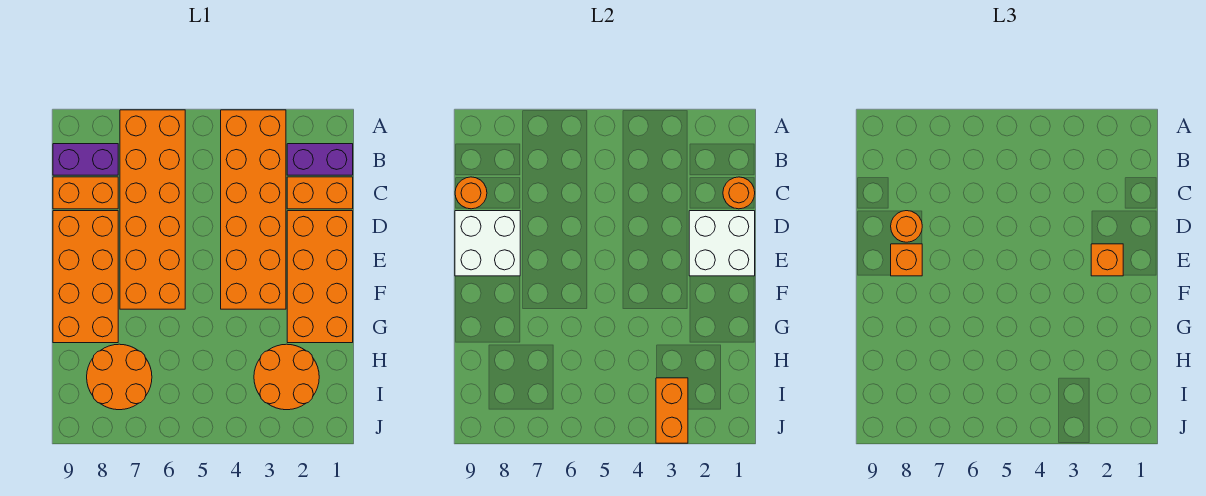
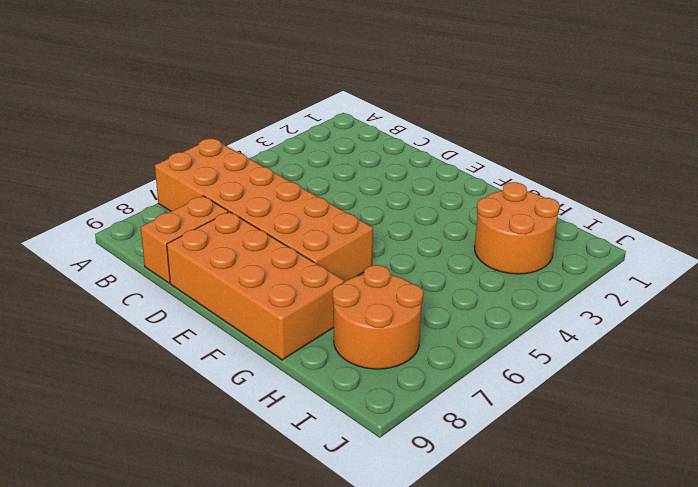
none -> orange brick A3:F4 level 1
none -> purple brick B1:B2 level 1
none -> purple brick B8:B9 level 1

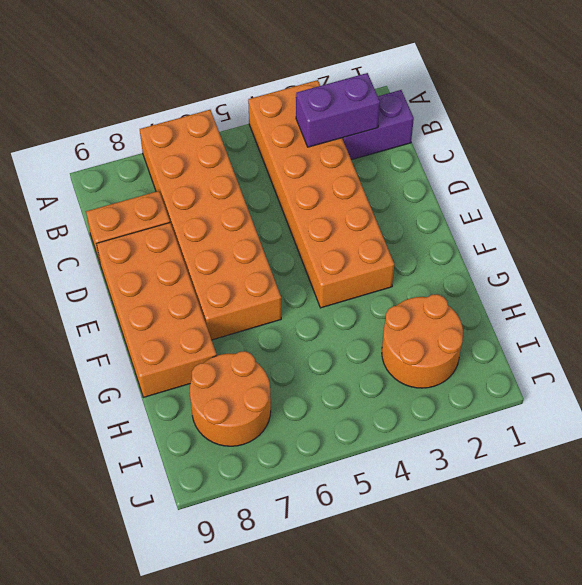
purple brick B2:B3 level 2 -> purple brick B8:B9 level 1
none -> orange brick C1:C2 level 1
none -> orange brick D1:G2 level 1
none -> orange round brick C1 level 2

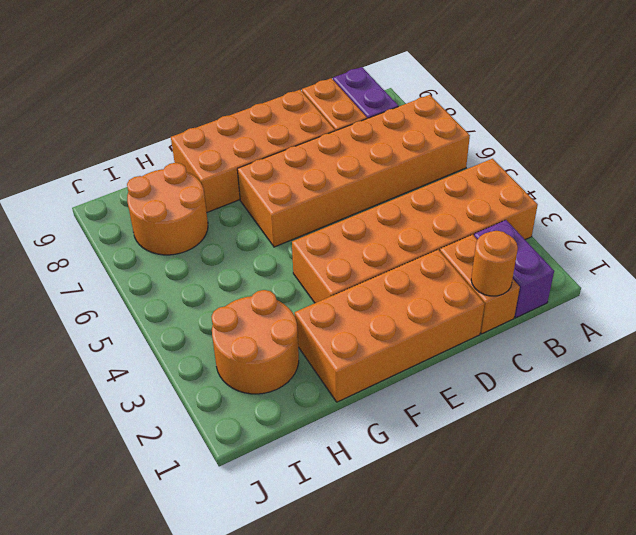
none -> orange round brick C9 level 2
none -> white brick D1:E2 level 2
none -> white brick D8:E9 level 2

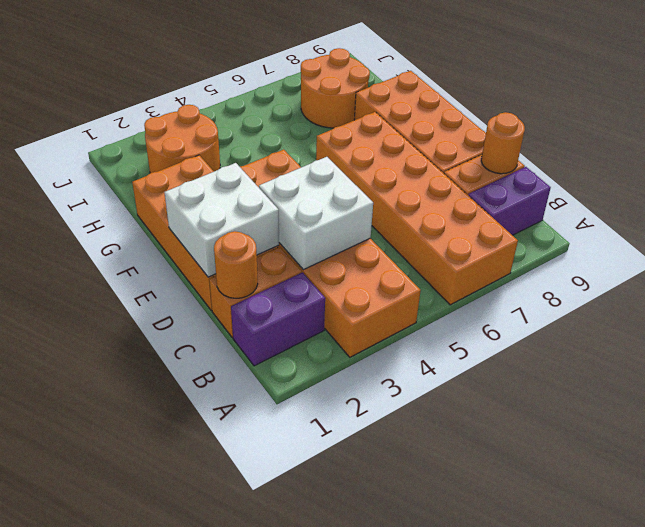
white brick C3:D4 level 2 -> white brick D8:E9 level 2
none -> orange brick I3:J3 level 2
none -> orange round brick D8 level 3
none -> orange brick E2 level 3

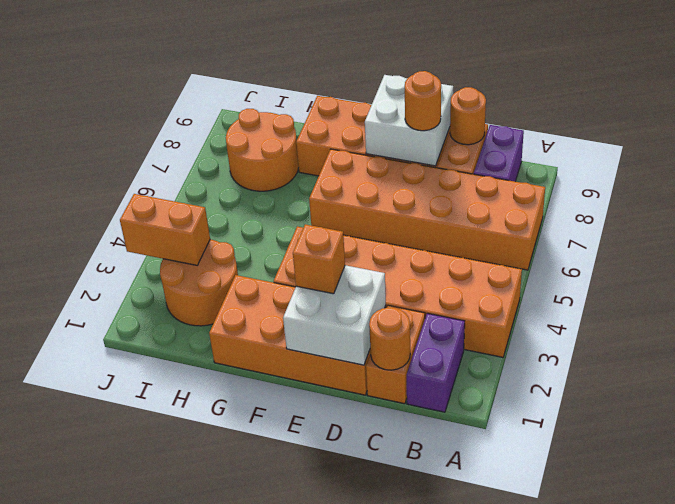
none -> orange brick E8 level 3

